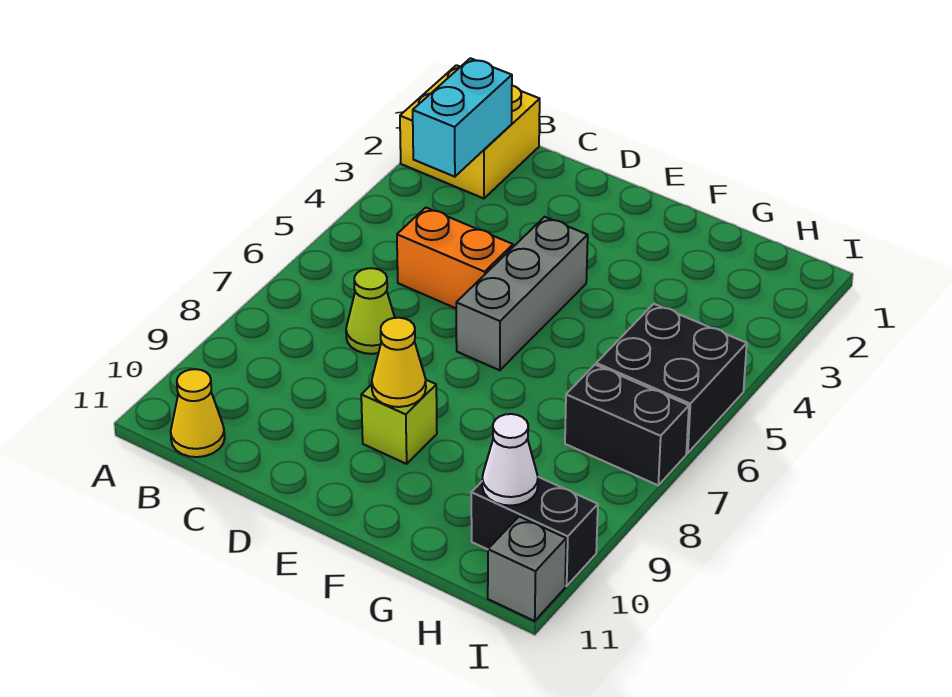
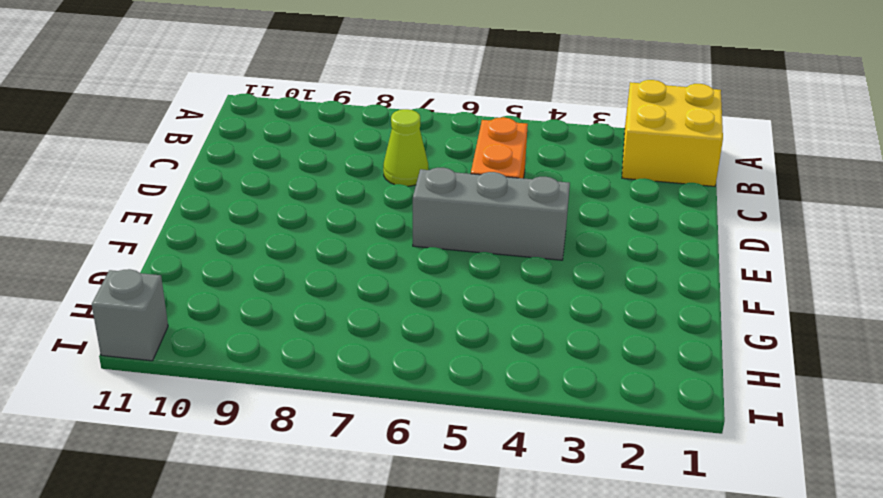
none -> yellow cone B11 level 1
none -> lime brick E9 level 1
none -> black brick H5:I6 level 1

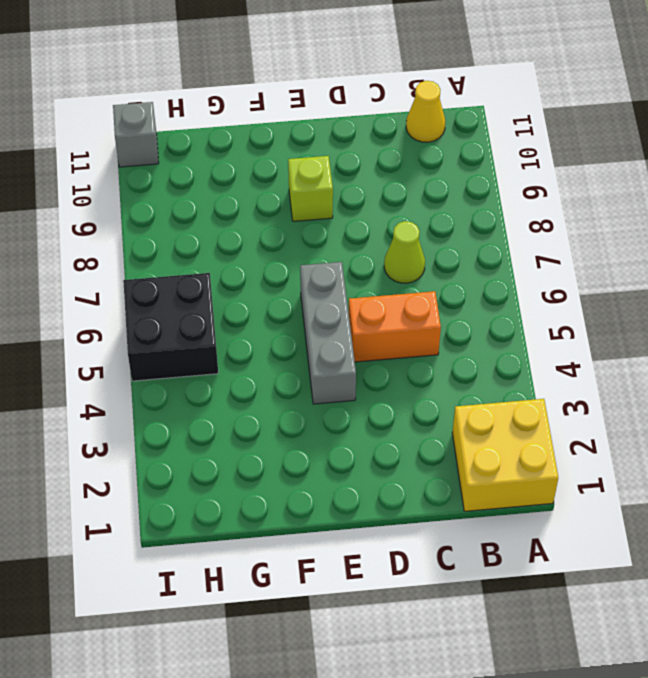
none -> black brick H7:I7 level 1
none -> black brick H10:I10 level 1
none -> cyan brick B2:B3 level 2

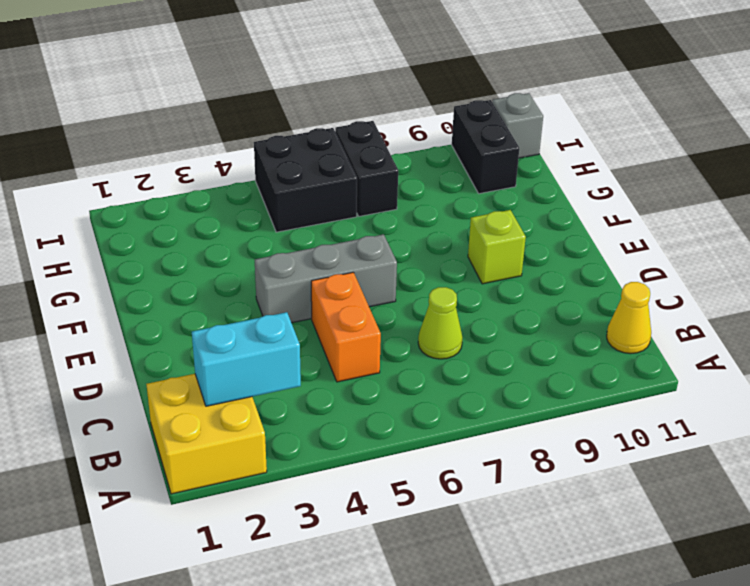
none -> yellow cone E9 level 2
none -> white cone H10 level 2

